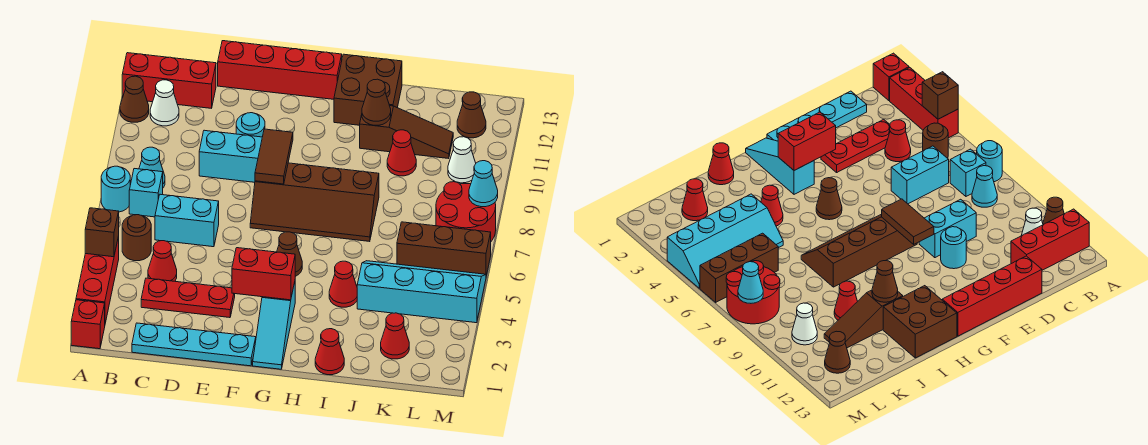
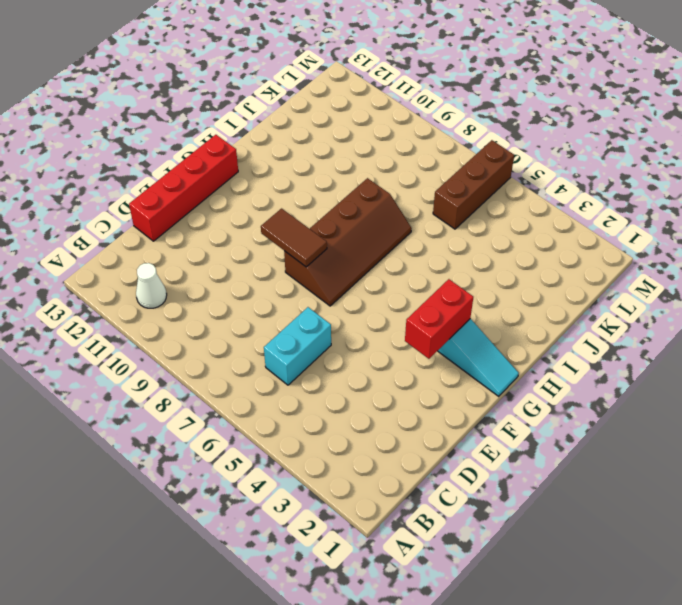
none -> red brick A1 level 1
none -> red brick A2:A4 level 1
none -> cyan round brick A7 level 1
none -> brown cone A11 level 1

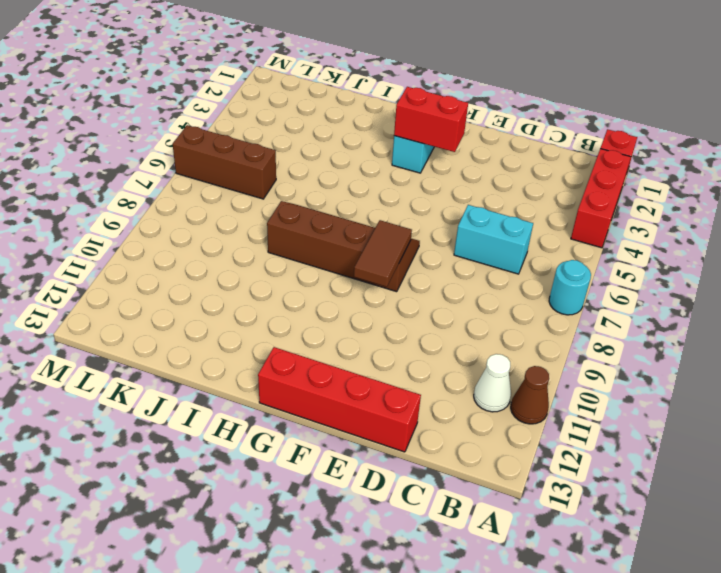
none -> red brick A12:C12 level 1
none -> brown round brick B5 level 1
none -> cyan brick B7 level 1
none -> cyan cone B8 level 1

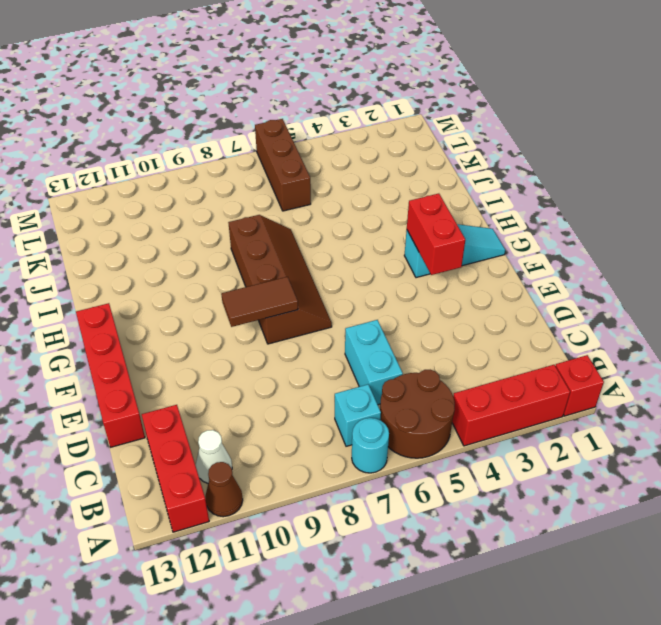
brown round brick A5:B6 level 1 -> brown round brick B5 level 1
none -> cyan cone B8 level 1
none -> cyan plate C1:F1 level 1
none -> red plate C3:E3 level 1
none -> red cone C4 level 1

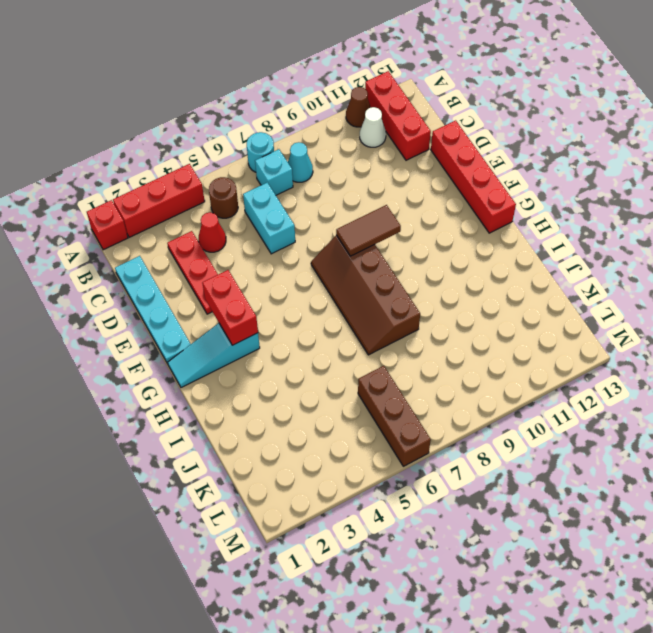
none -> cyan brick D9:E9 level 1
none -> cyan round brick E10 level 1
none -> brown cone G5 level 1
none -> brown brick H12:I13 level 1

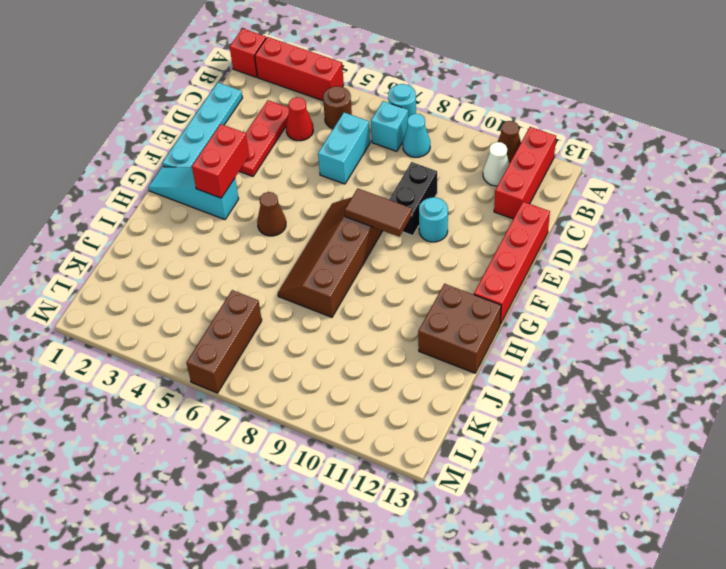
black brick D9:E9 level 1 -> cyan brick D9:E9 level 1
none -> red cone I1 level 1
none -> red cone I4 level 1
none -> brown slope I11:K11 level 1 top I
none -> cyan slope J4:M5 level 1 top 4

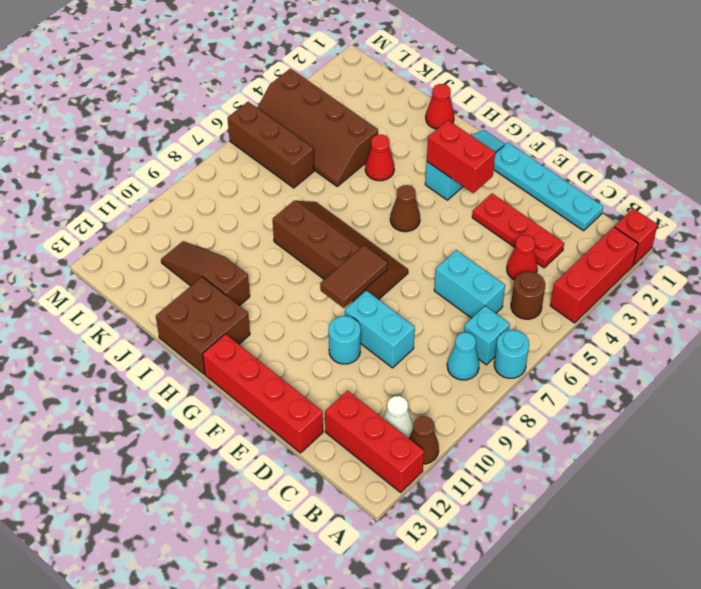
brown slope J4:M5 level 1 top 4 -> cyan slope J4:M5 level 1 top 4
none -> red cone J10 level 1
none -> red cone K2 level 1
none -> red round brick L7:M8 level 1
none -> white cone L10 level 1

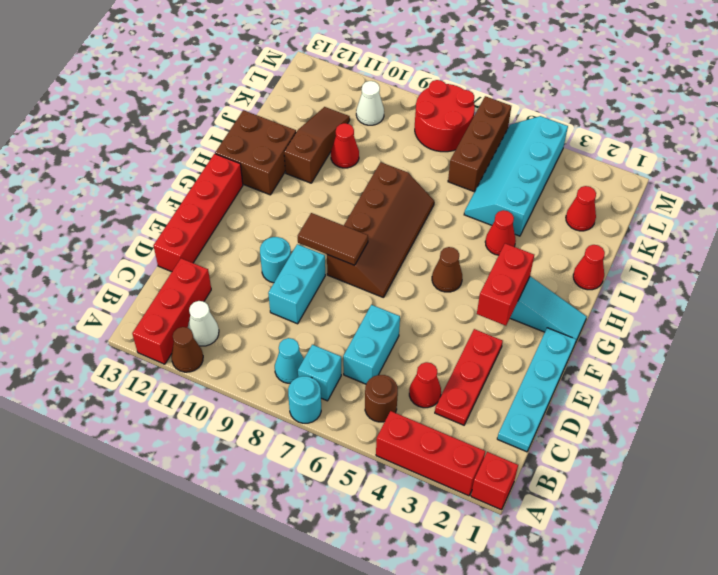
none -> brown cone L12 level 1
none -> brown brick A4 level 2
none -> brown cone I11 level 2
none -> cyan cone M8 level 2

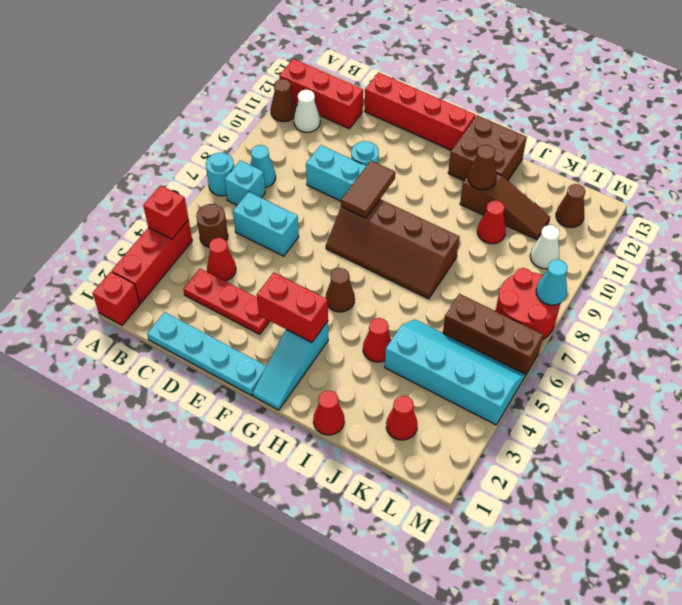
red brick A4 level 2 -> brown brick A4 level 2

